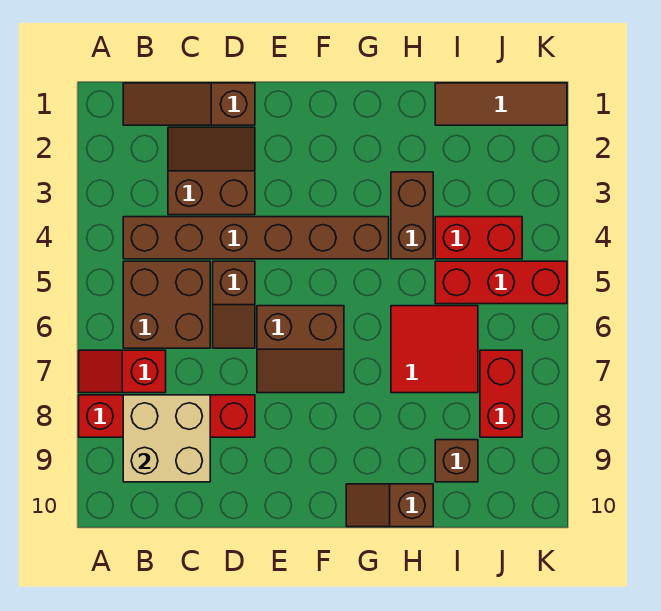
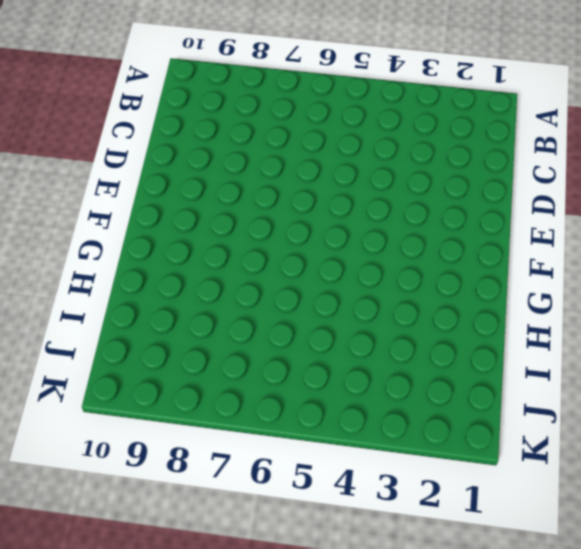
none -> red slope A7:B7 level 1 top B
none -> red brick A8:D8 level 1
none -> brown slope B1:D1 level 1 top D

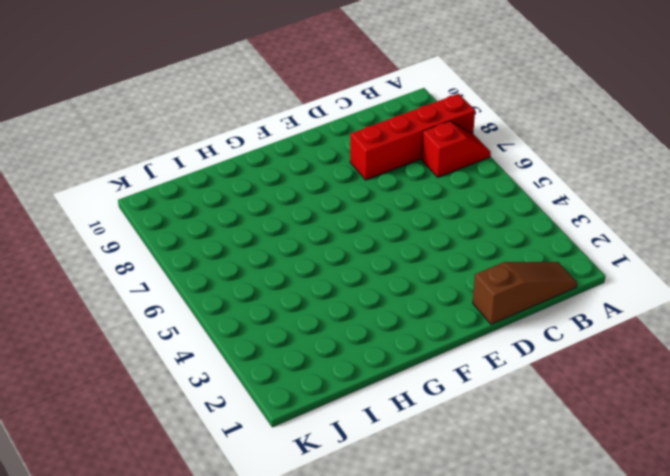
none -> brown brick B4:G4 level 1
none -> brown brick B5:C6 level 1
none -> brown slope C2:D3 level 1 top 3

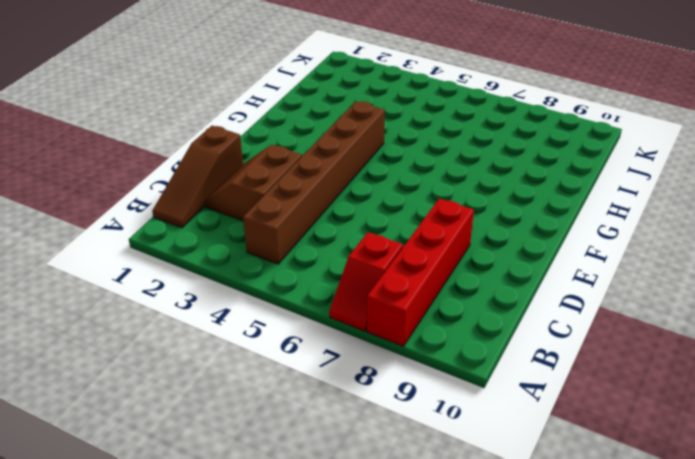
none -> brown brick B5:C6 level 1
none -> brown slope D5:D6 level 1 top 5
none -> brown slope E6:F7 level 1 top 6

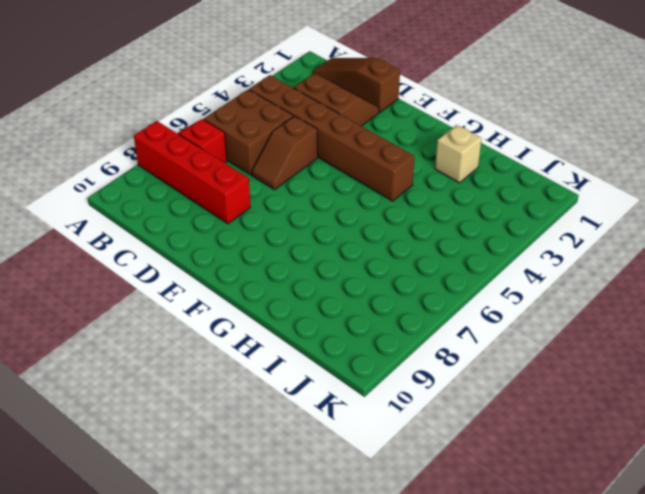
tan brick H2 level 1 -> none
none -> brown slope E6:F7 level 1 top 6
none -> brown slope G10:H10 level 1 top H
none -> brown brick H3:H4 level 1

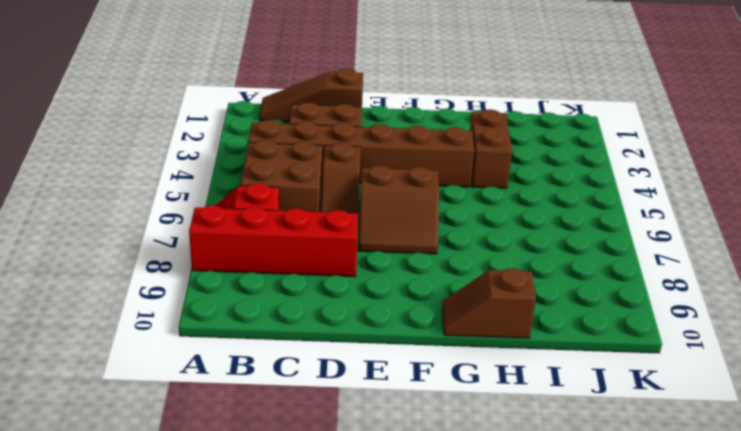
none -> red tile H6:I7 level 1
none -> brown tile I1:K1 level 1
none -> red brick I4:J4 level 1

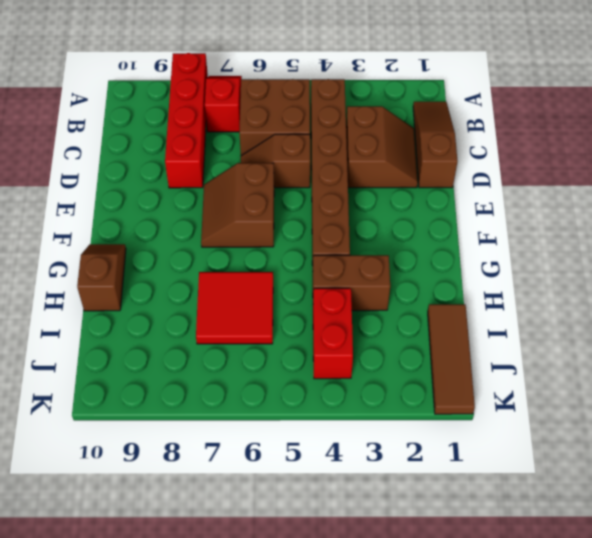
none -> red brick I5:K5 level 1
none -> brown brick I9 level 1
none -> red brick J7:J8 level 1

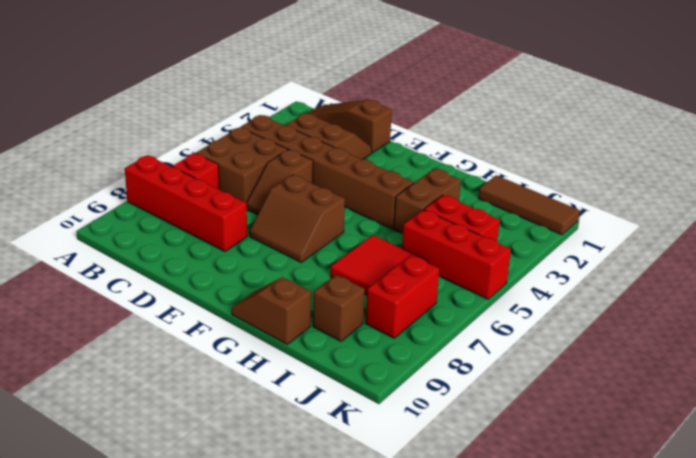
none -> tan brick B8:C9 level 2

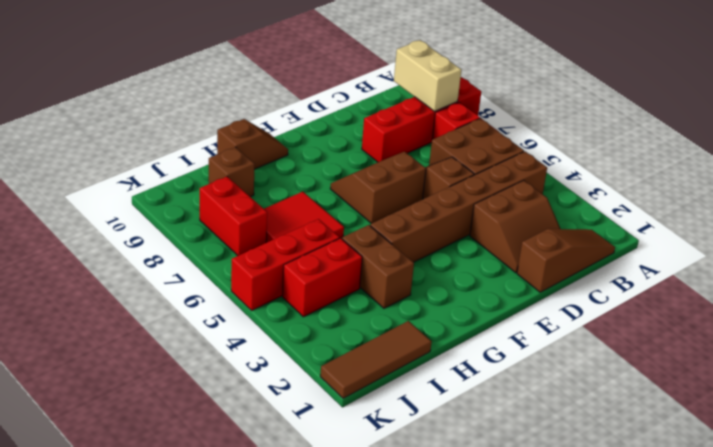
tan brick B8:B9 level 2 -> tan brick B8:C9 level 2

